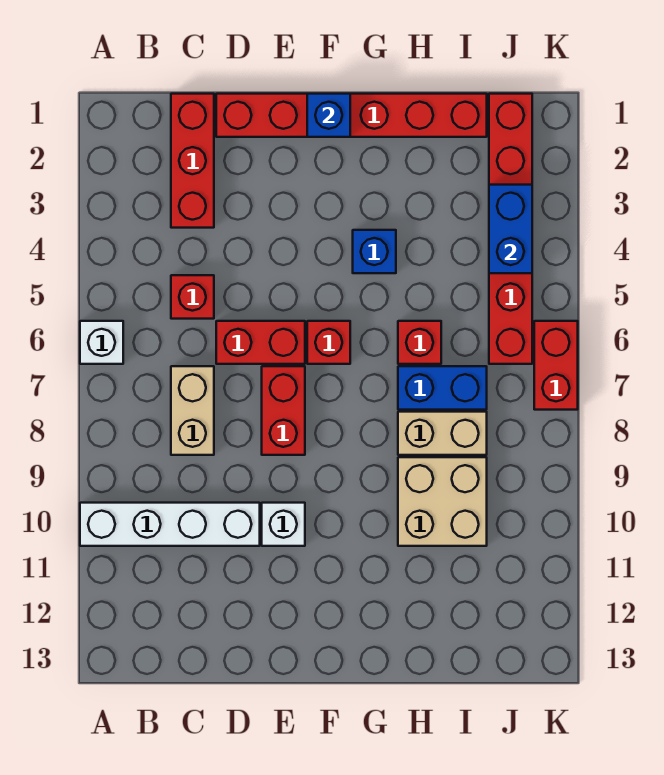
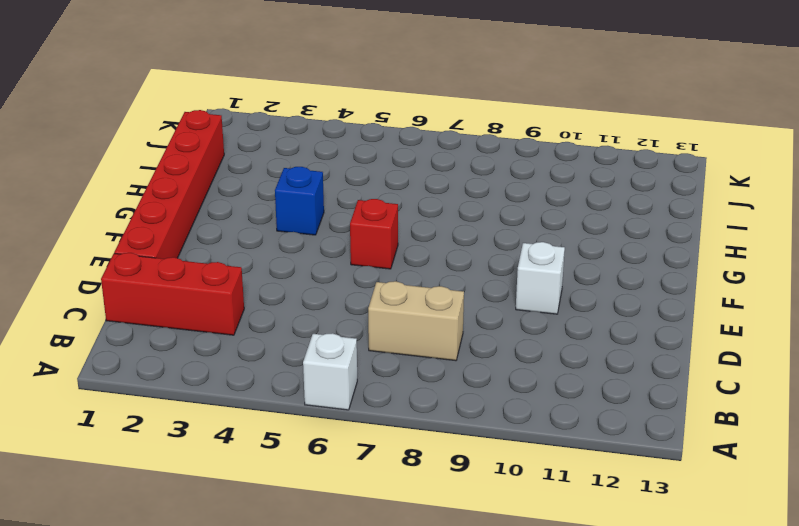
none -> white brick A10:D10 level 1
none -> red brick C5 level 1
none -> red brick D6:E6 level 1

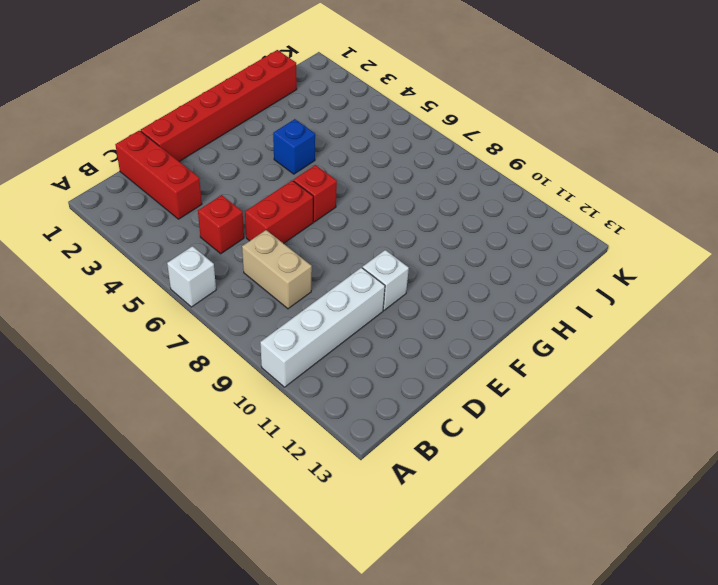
none -> red brick E7:E8 level 1
none -> red brick H6 level 1
none -> blue brick H7:I7 level 1

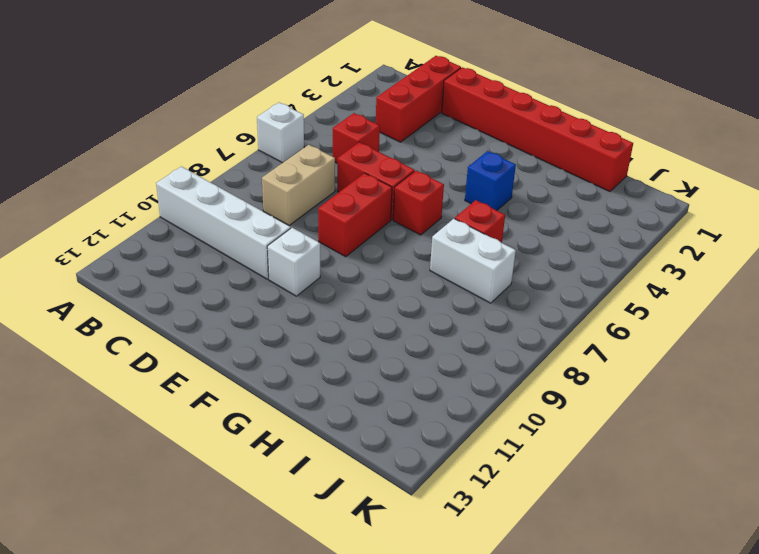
white brick H7:I7 level 1 -> blue brick H7:I7 level 1
none -> tan brick H8:I8 level 1
none -> tan brick H9:I10 level 1
none -> red brick J1:J6 level 1

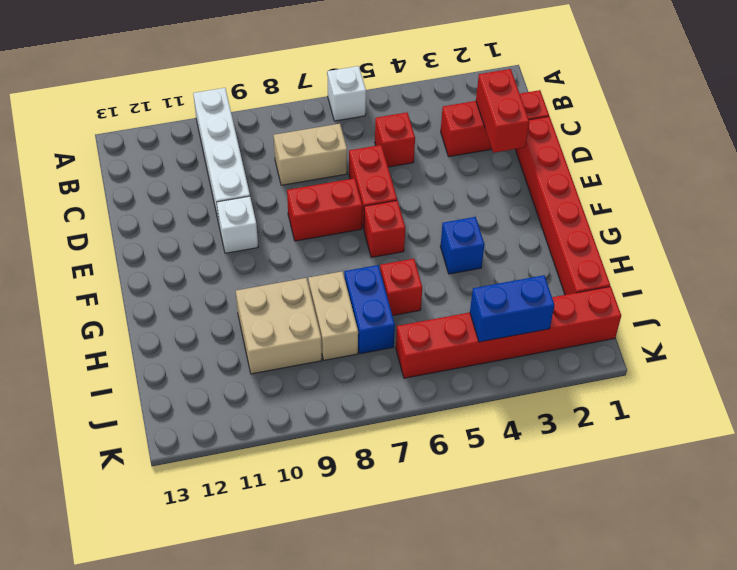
red brick C2:D2 level 2 -> red brick K6:K7 level 1
none -> blue brick F1 level 2

